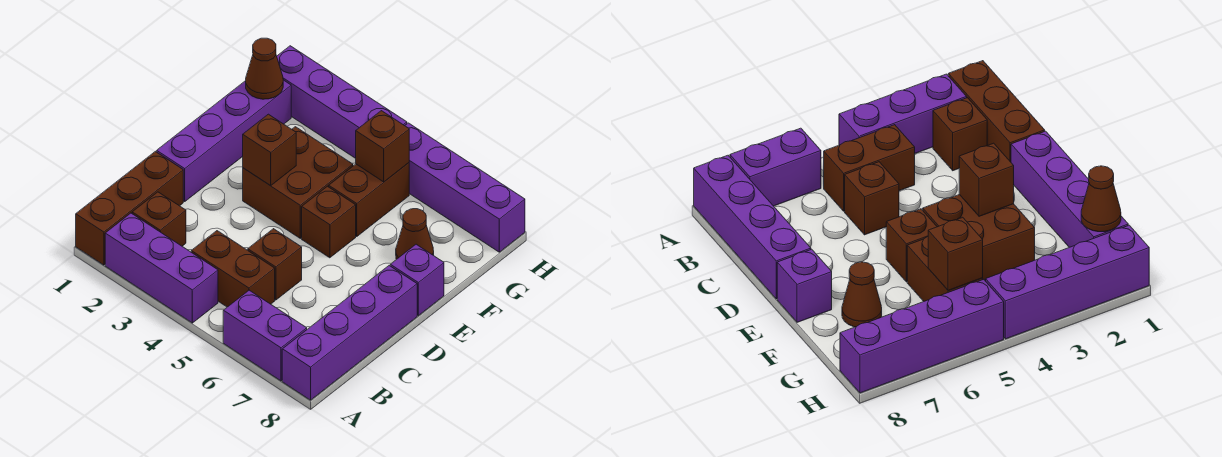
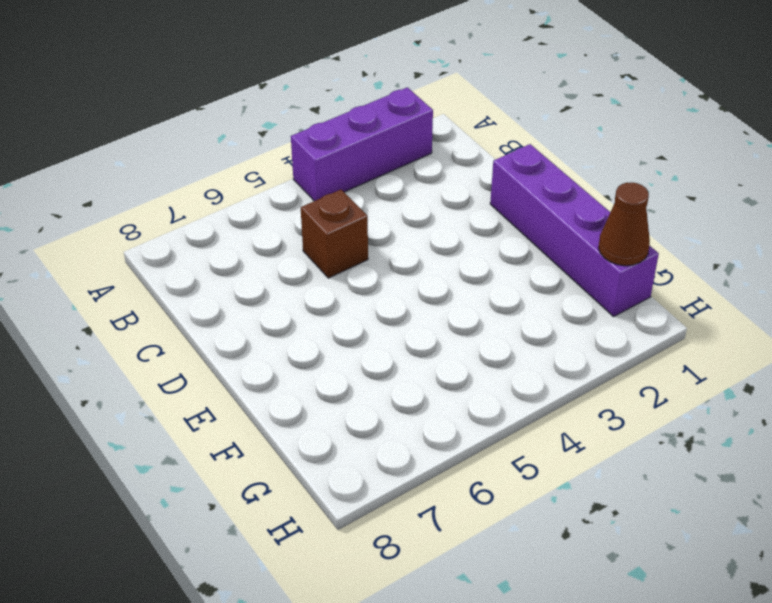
none -> brown brick A1:C1 level 1
none -> purple brick A6:A7 level 1
none -> purple brick A8:D8 level 1

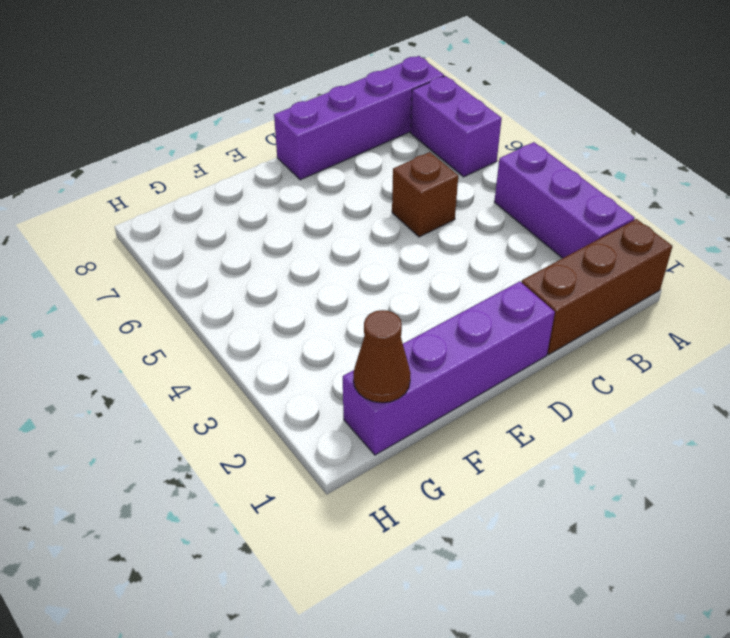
none -> brown brick B2 level 1
none -> brown brick B4:B5 level 1
none -> brown brick E3:F4 level 1

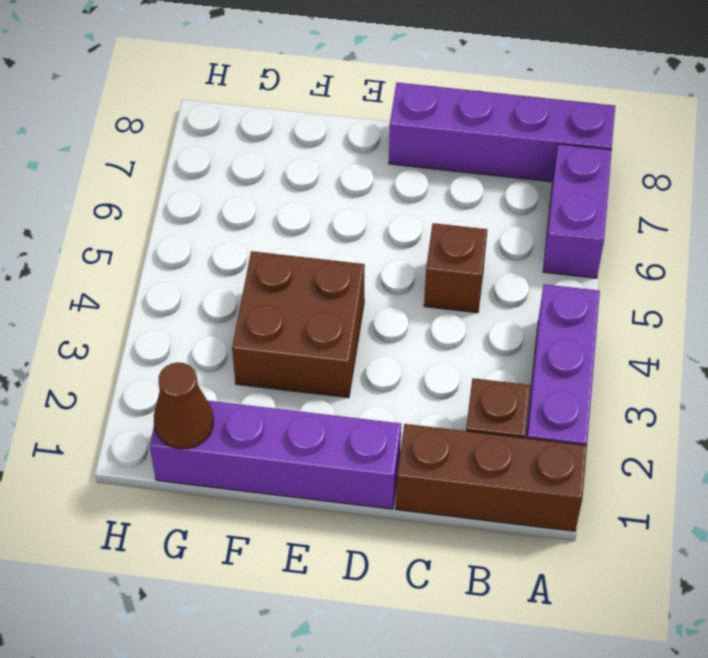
none -> brown brick B4:B5 level 1
none -> brown brick E5 level 1
none -> purple brick E8 level 1

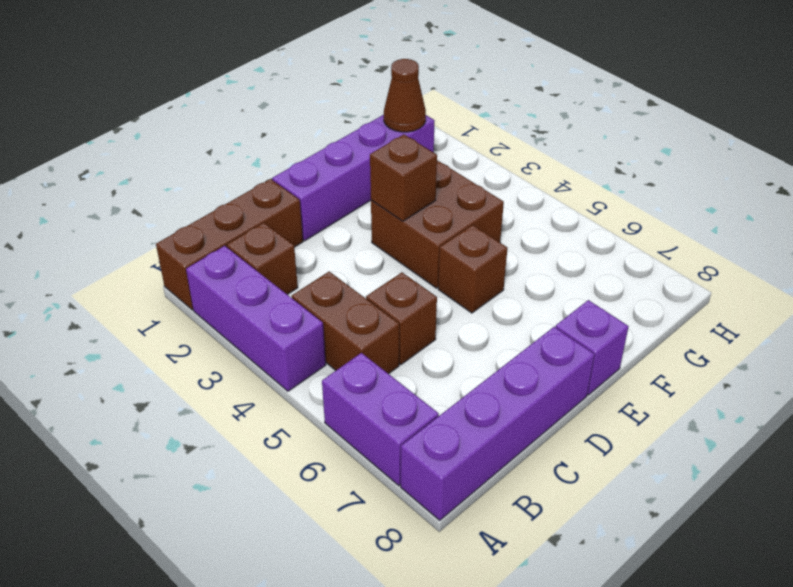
none -> brown brick F5:G5 level 1
none -> brown cone F7 level 1
none -> purple brick H1:H4 level 1

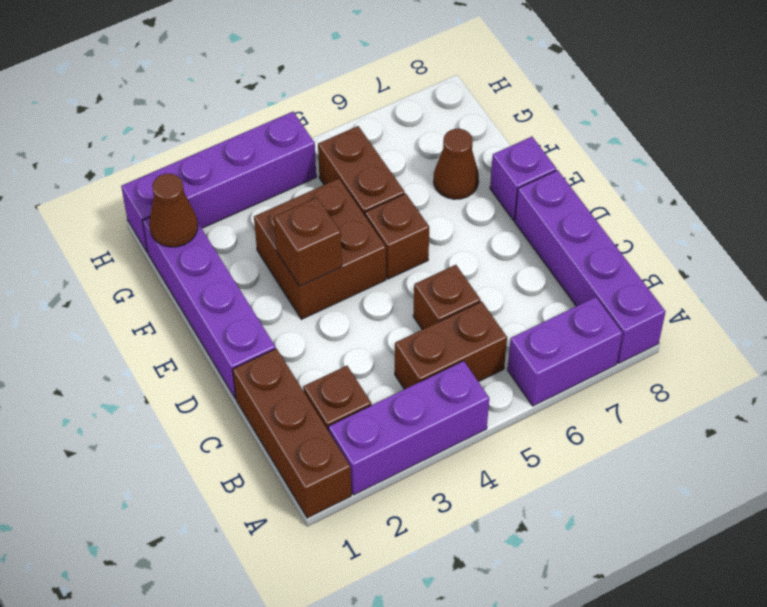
none -> purple brick H5:H8 level 1
none -> brown brick G5 level 2

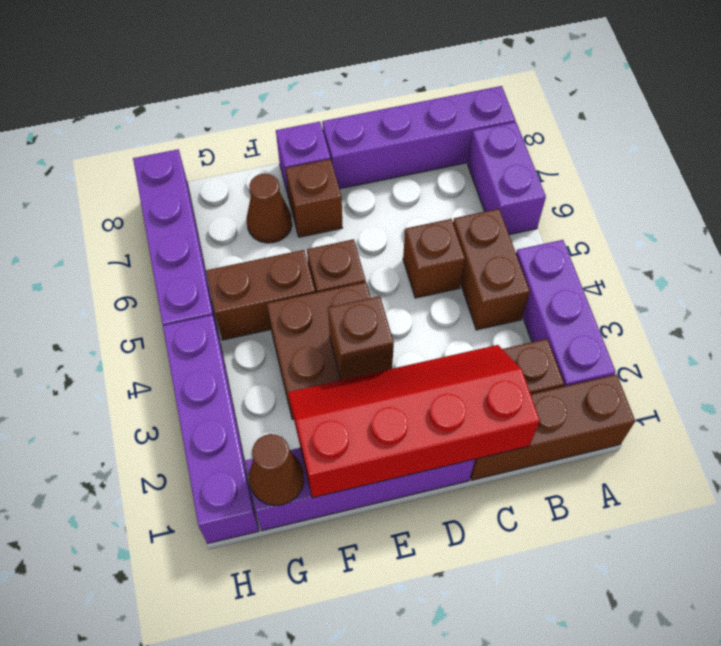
red slope C1:F2 level 2 top 1 -> none
brown brick E7 level 1 -> brown brick G5 level 2

